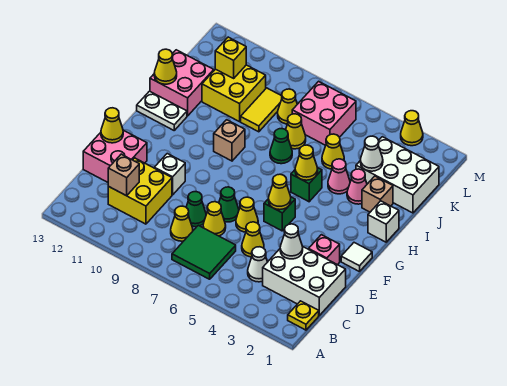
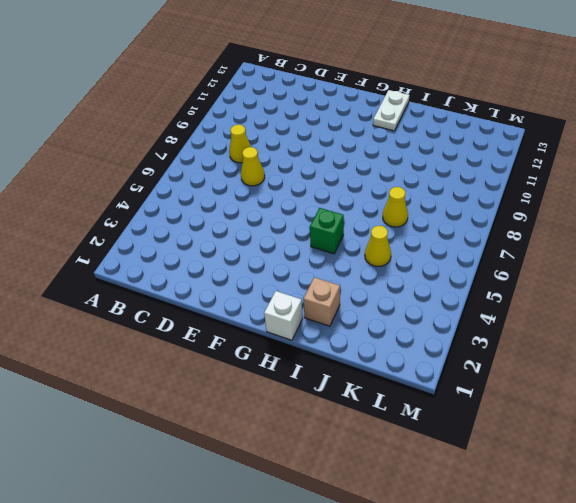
none -> yellow plate B1 level 1
none -> green tile B6:C7 level 1
none -> white brick C1:D3 level 1
none -> white cone C4 level 1

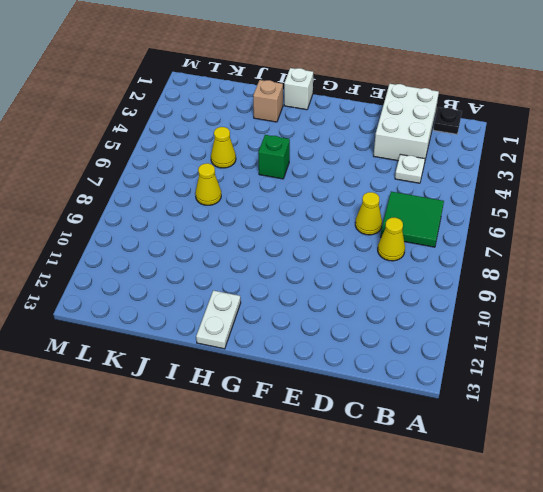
black plate B1 level 1 -> yellow plate B1 level 1
white plate C4 level 1 -> white cone C4 level 1
none -> yellow brick C10:D11 level 1
none -> yellow cone D5 level 1
none -> green cone D8 level 1
none -> pink brick D12:E13 level 1

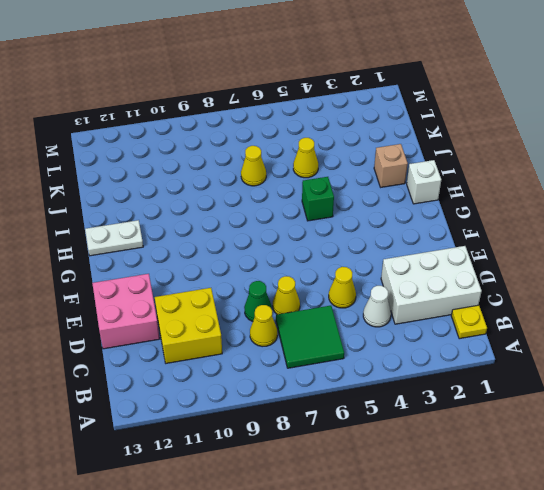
none -> pink brick E2 level 1
none -> yellow cone E6 level 1
none -> green cone E7 level 1
none -> white brick E10 level 1

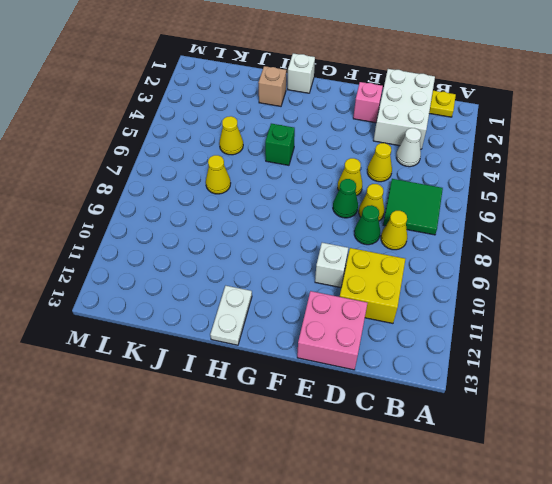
none -> white tile F1 level 1
none -> green brick F5 level 1
none -> tan brick H9 level 1
none -> pink cone I3 level 1

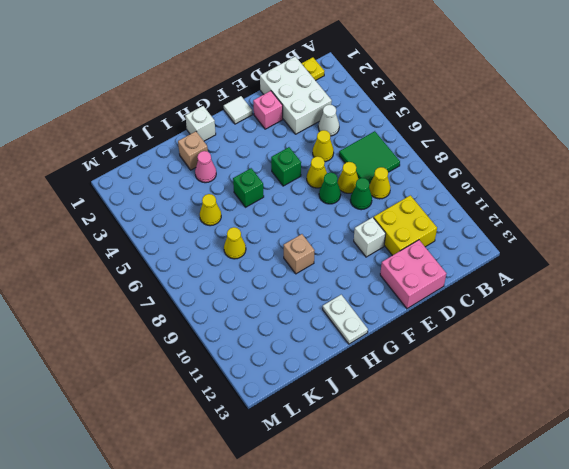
none -> pink cone I4 level 1
none -> green cone I7 level 1
none -> pink brick I12:J13 level 1
none -> white brick J1:K3 level 1

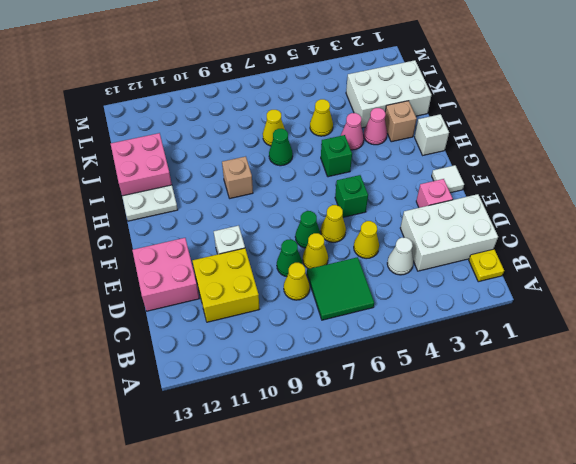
none -> yellow tile J9:K9 level 1
none -> yellow brick J10:K11 level 1
none -> pink brick K6:L7 level 1
none -> yellow cone K8 level 1

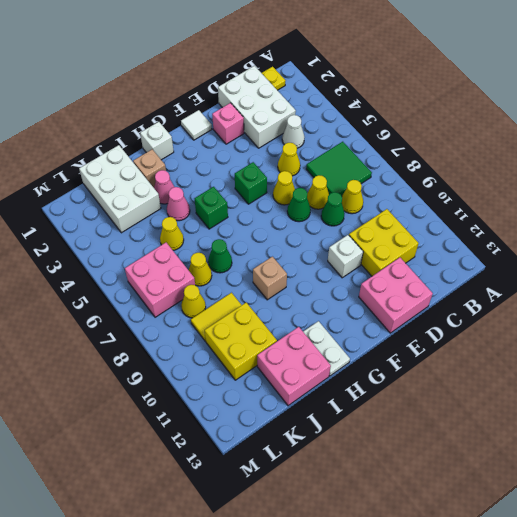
none -> yellow cone M3 level 1
none -> tan brick C11 level 2
none -> white cone D3 level 2
none -> yellow cone E13 level 2

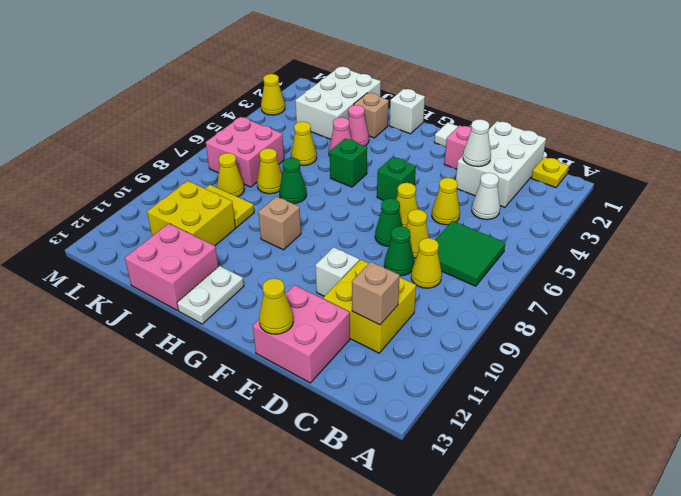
none -> yellow cone F5 level 2
none -> yellow cone H5 level 2
none -> yellow cone I13 level 2
none -> white cone J3 level 2

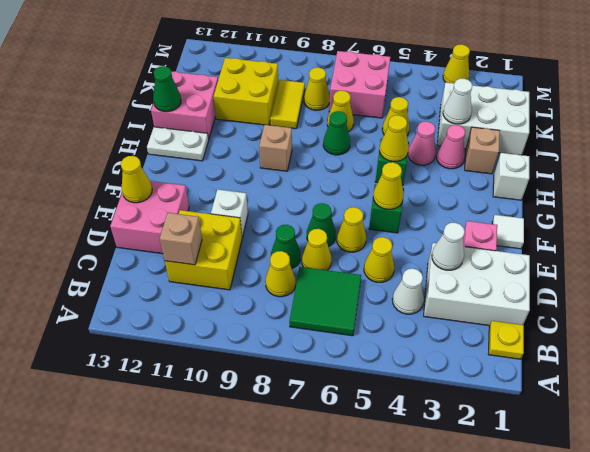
green cone I13 level 2 -> yellow cone I13 level 2
none -> yellow brick K11 level 2

